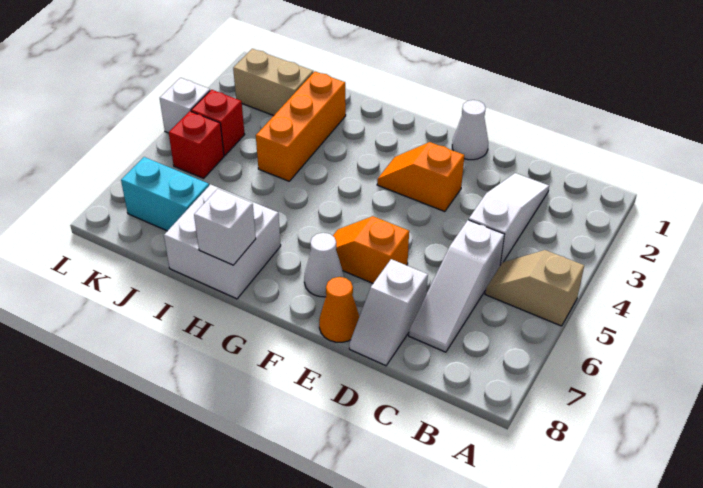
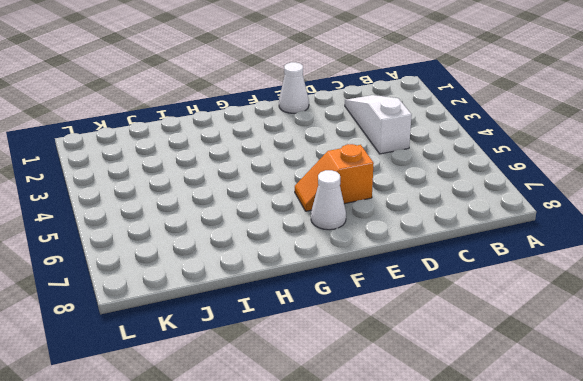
none -> tan slope A5:B5 level 1 top A
none -> white slope C5:C7 level 1 top 5
none -> white slope D7:D8 level 1 top 7

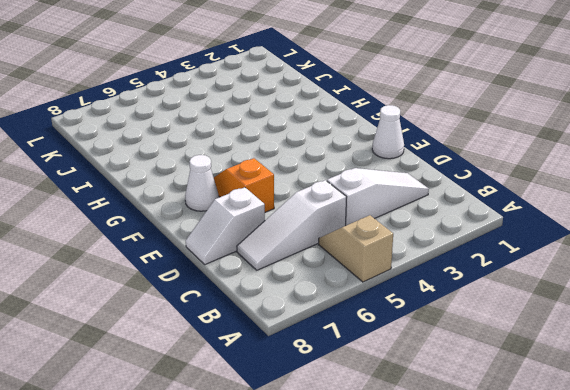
none -> orange slope E3:F3 level 1 top E
none -> orange cone E8 level 1
none -> white brick H7:I8 level 1

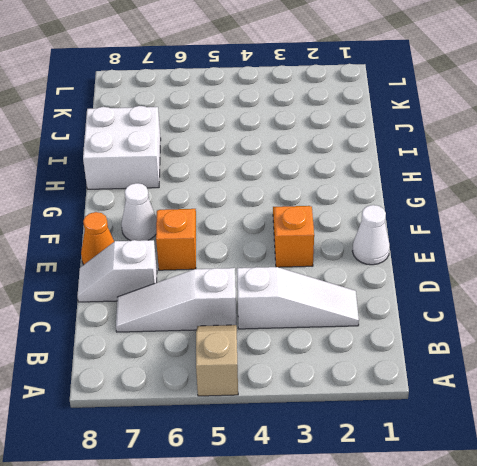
none -> orange brick I2:I4 level 1
none -> tan brick J2:K2 level 1
none -> cyan brick J7:K7 level 1

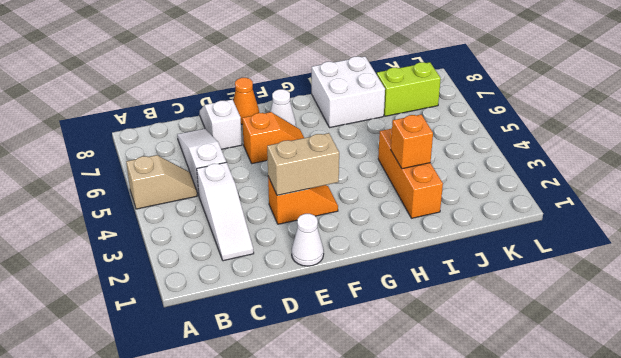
tan brick E3:F3 level 2 -> tan brick J2:K2 level 1
orange brick I3 level 2 -> none
lime brick J7:K7 level 1 -> cyan brick J7:K7 level 1
none -> red brick K4 level 1
none -> red brick K5 level 1
none -> white brick L4 level 1

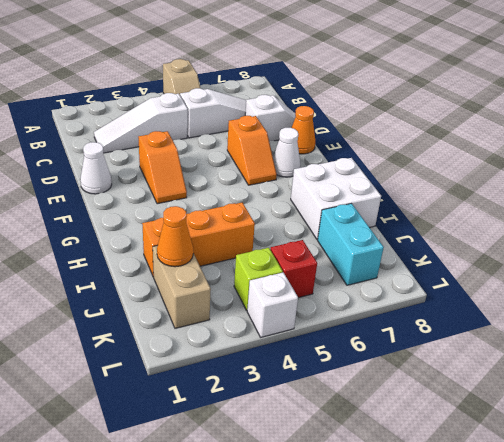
orange cone J2 level 2 -> none
lime brick K4 level 1 -> red brick K4 level 1
none -> white brick H8 level 2

